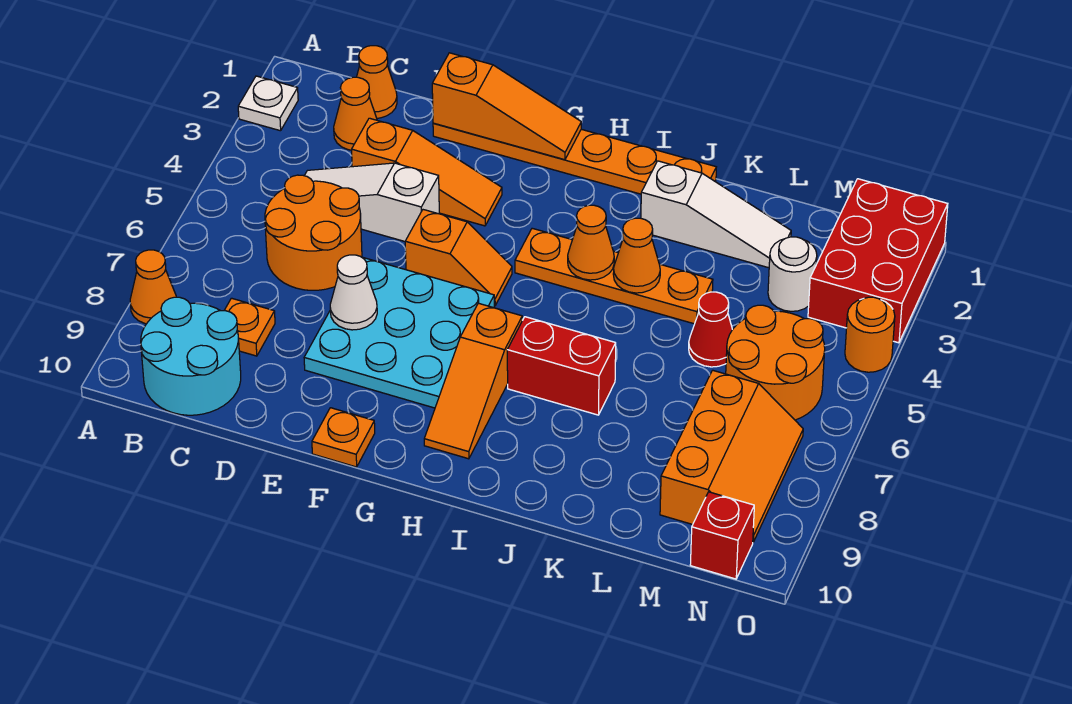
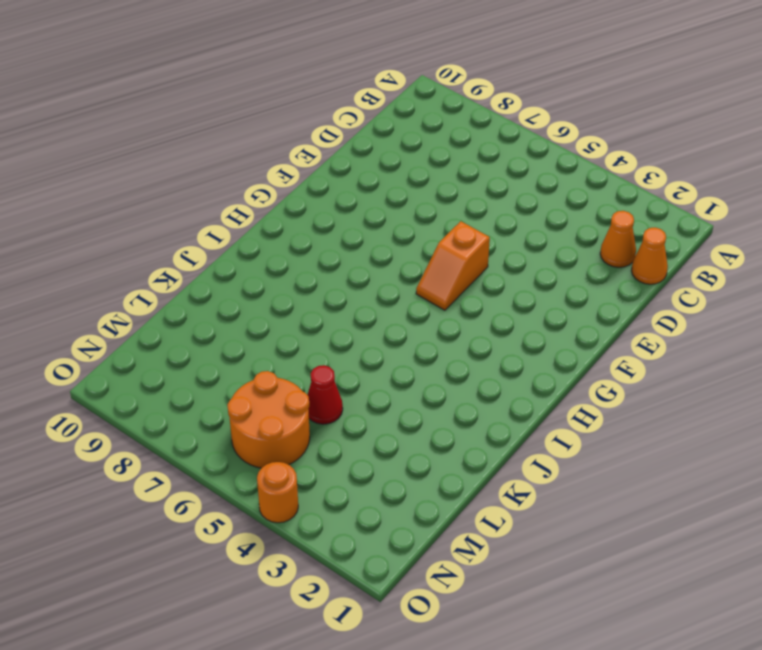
none -> white plate A2 level 1
none -> orange cone A8 level 1
none -> cyan round brick B9:C10 level 1

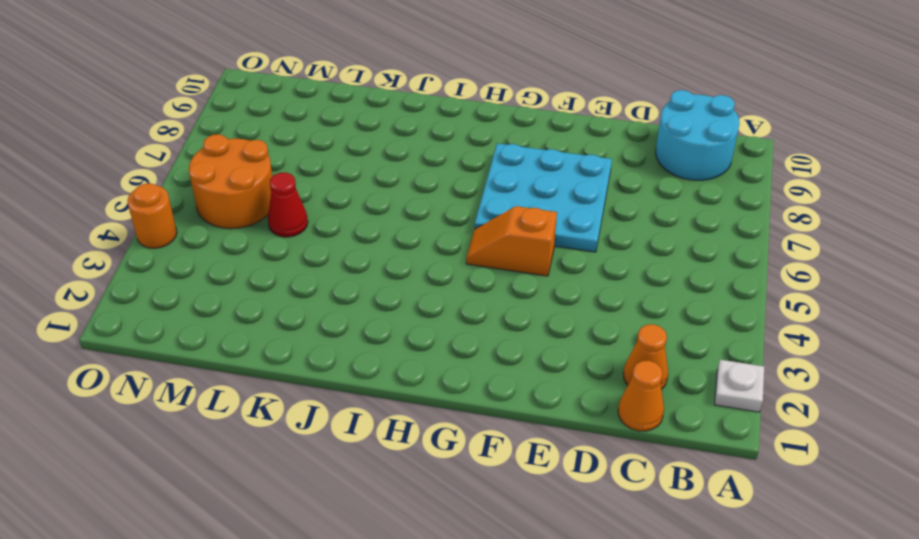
none -> orange cone A8 level 1
none -> white slope C4:E4 level 1 top E
none -> orange round brick C5:D6 level 1

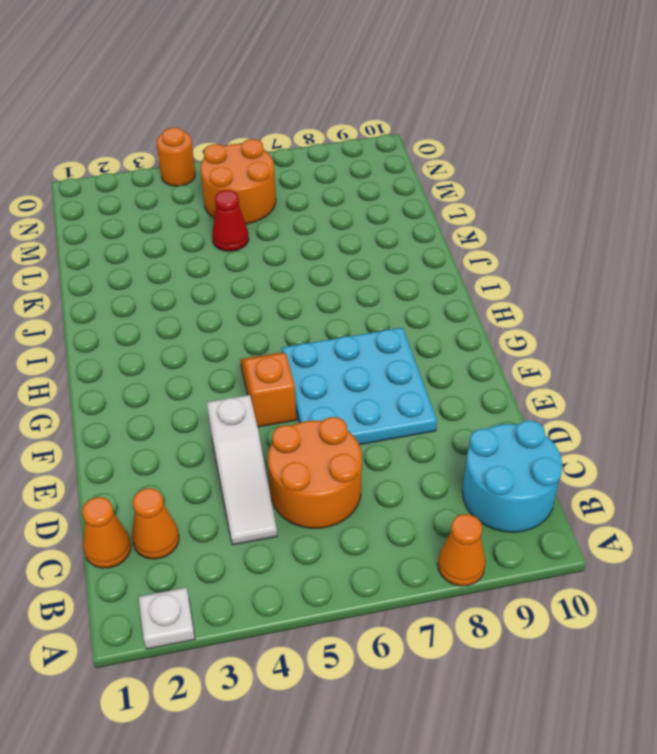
none -> orange plate C8 level 1
none -> orange slope D3:F3 level 1 top D
none -> orange plate E1:J1 level 1

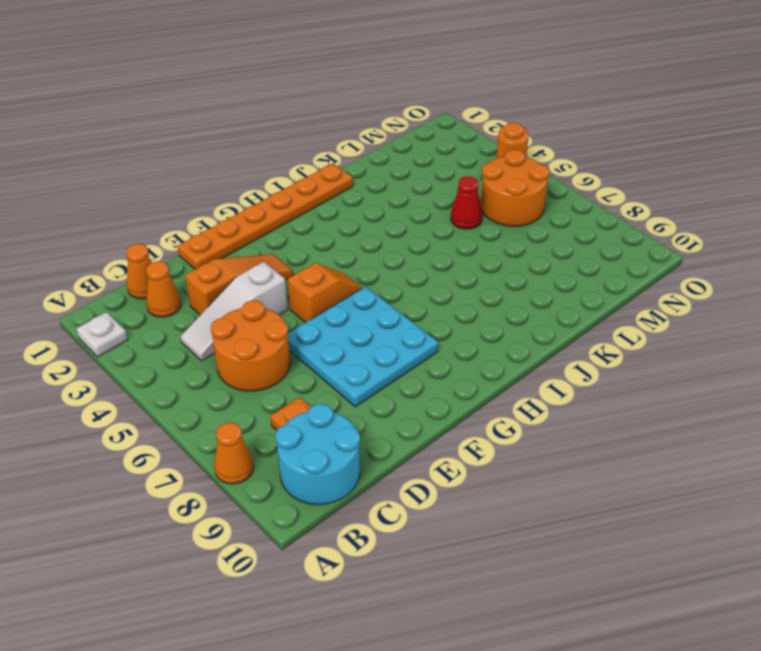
none -> orange plate F10 level 1
none -> orange plate H4:K4 level 1
none -> orange slope H7:H9 level 1 top 7

